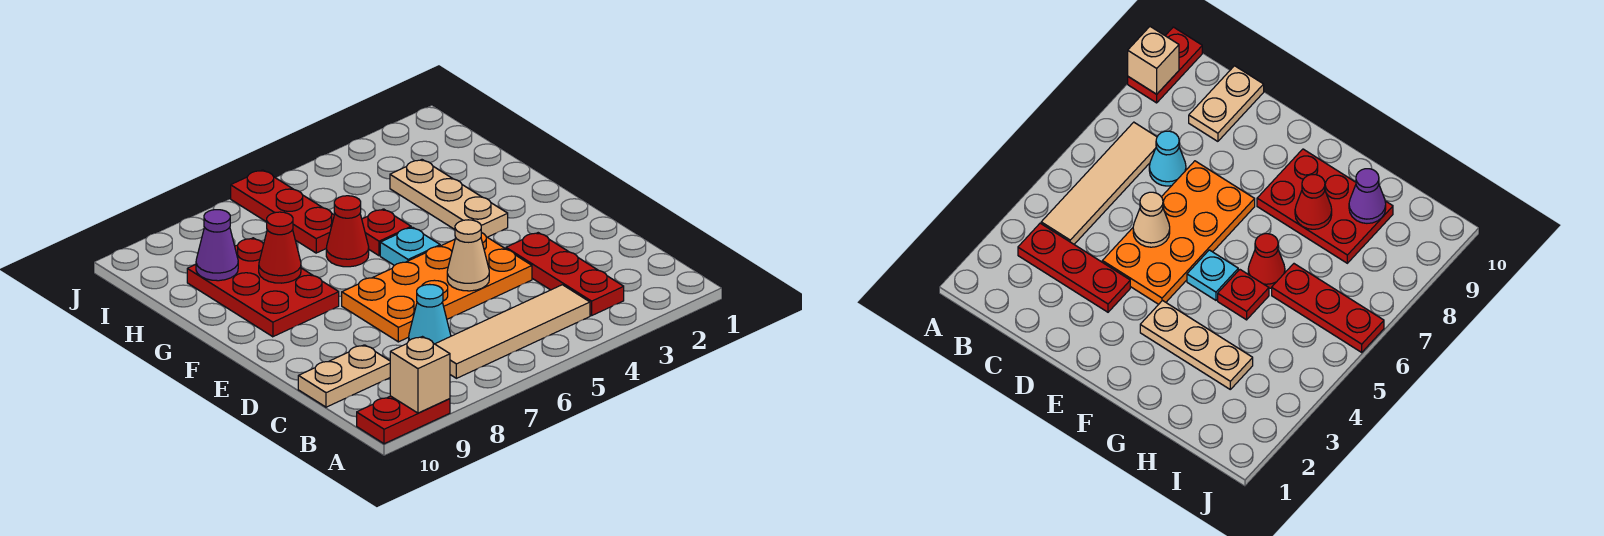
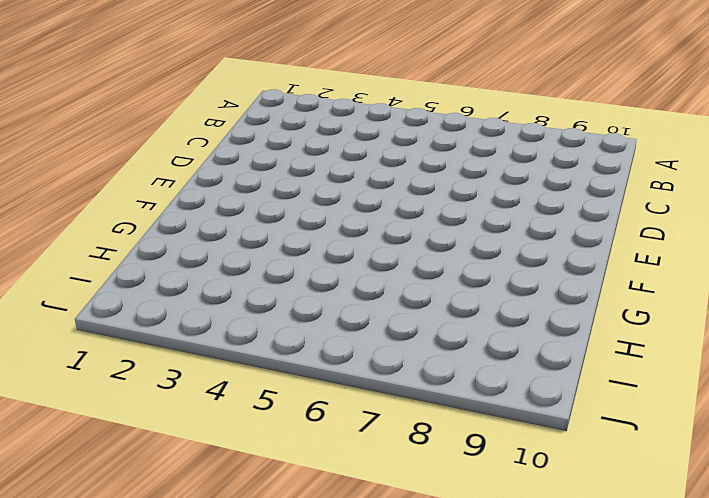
none -> red plate A9:A10 level 1
none -> red plate B3:D3 level 1
none -> tan tile B4:B7 level 1

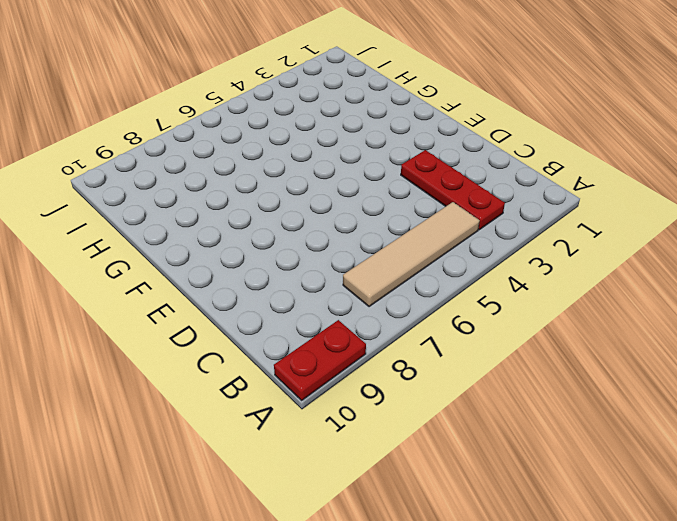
none -> cyan cone C7 level 1
none -> tan plate C9:C10 level 1
none -> orange plate D4:E7 level 1

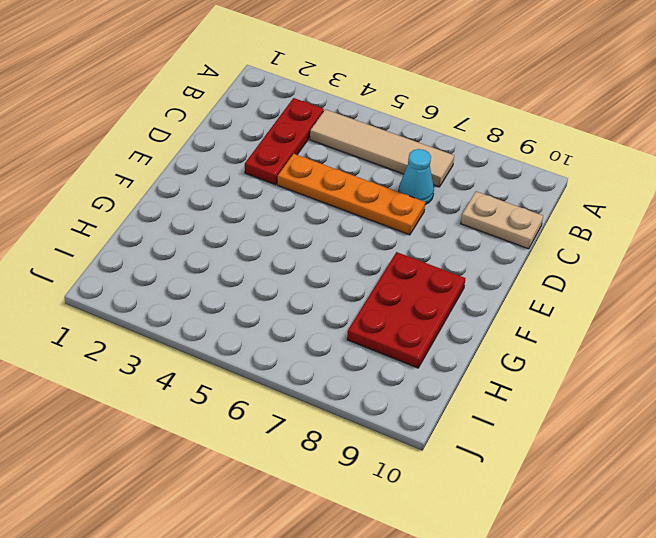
orange plate D4:D7 level 1 -> orange plate D4:E7 level 1
none -> red plate A9:A10 level 1
none -> tan plate F3:H3 level 1
none -> cyan plate F5 level 1

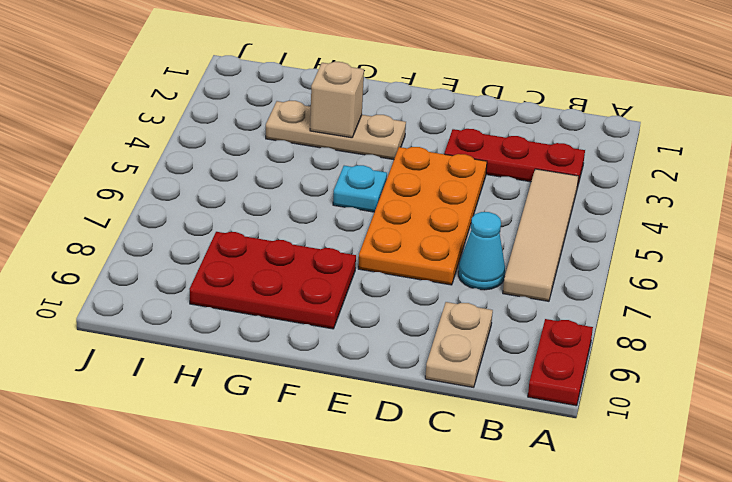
tan brick G3 level 2 -> tan brick A9 level 2
none -> red plate G5 level 1
none -> red cone G6 level 1
none -> red plate H6:J6 level 1

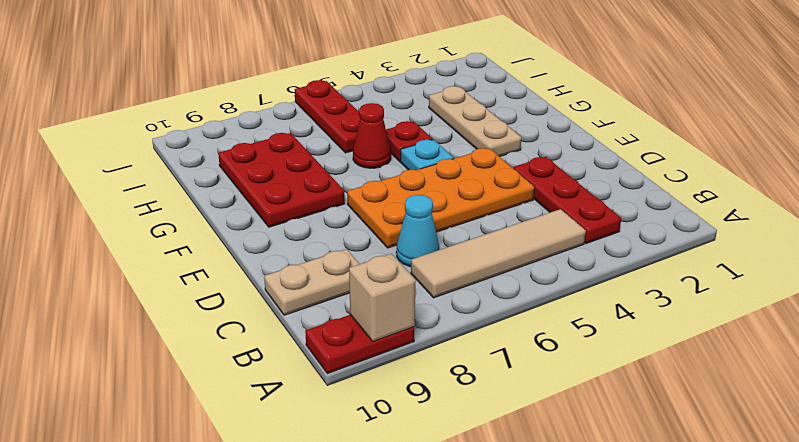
none -> tan cone D5 level 2
none -> red cone G8 level 2
none -> purple cone H9 level 2

